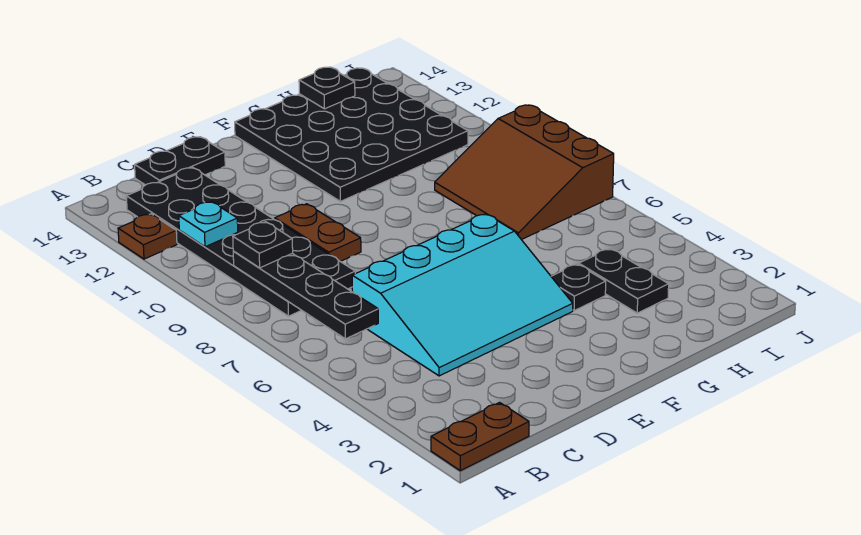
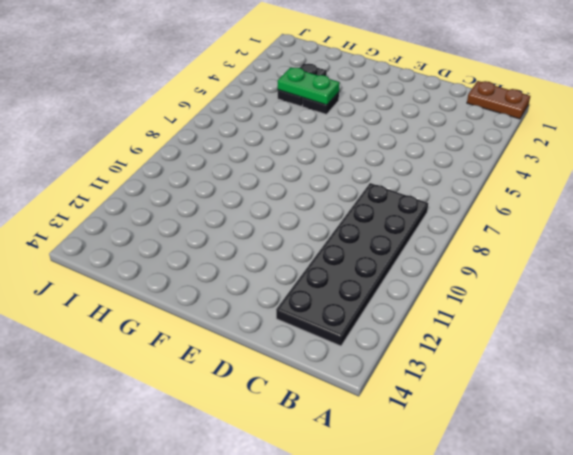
green plate G4:H4 level 2 -> none
none -> brown plate A12 level 1
none -> cyan slope C4:F6 level 1 top 6
none -> black plate C14:D14 level 1

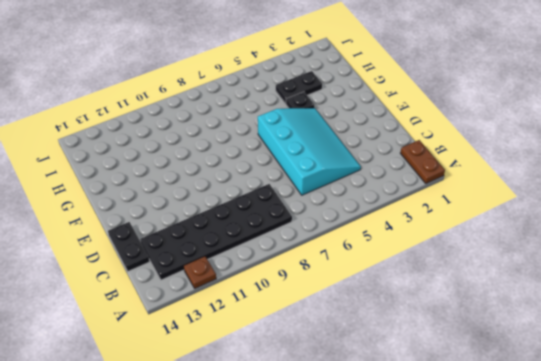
none -> brown plate D9:D10 level 1
none -> black plate F11:I14 level 1
none -> brown slope H7:J9 level 1 top J

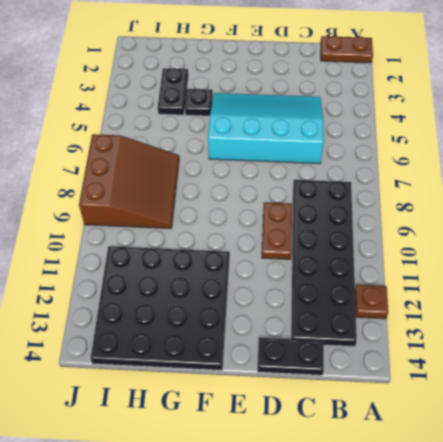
none -> black plate B6:B9 level 2
none -> cyan plate B11 level 2
none -> black plate H14 level 2

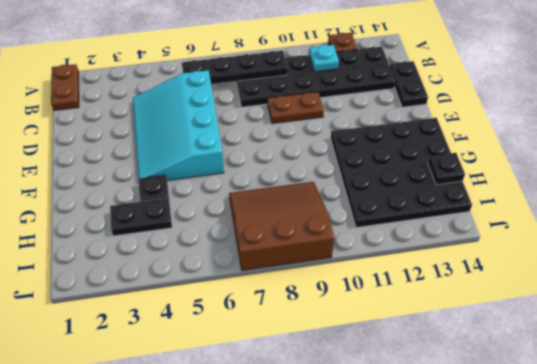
none -> black plate B9 level 3

